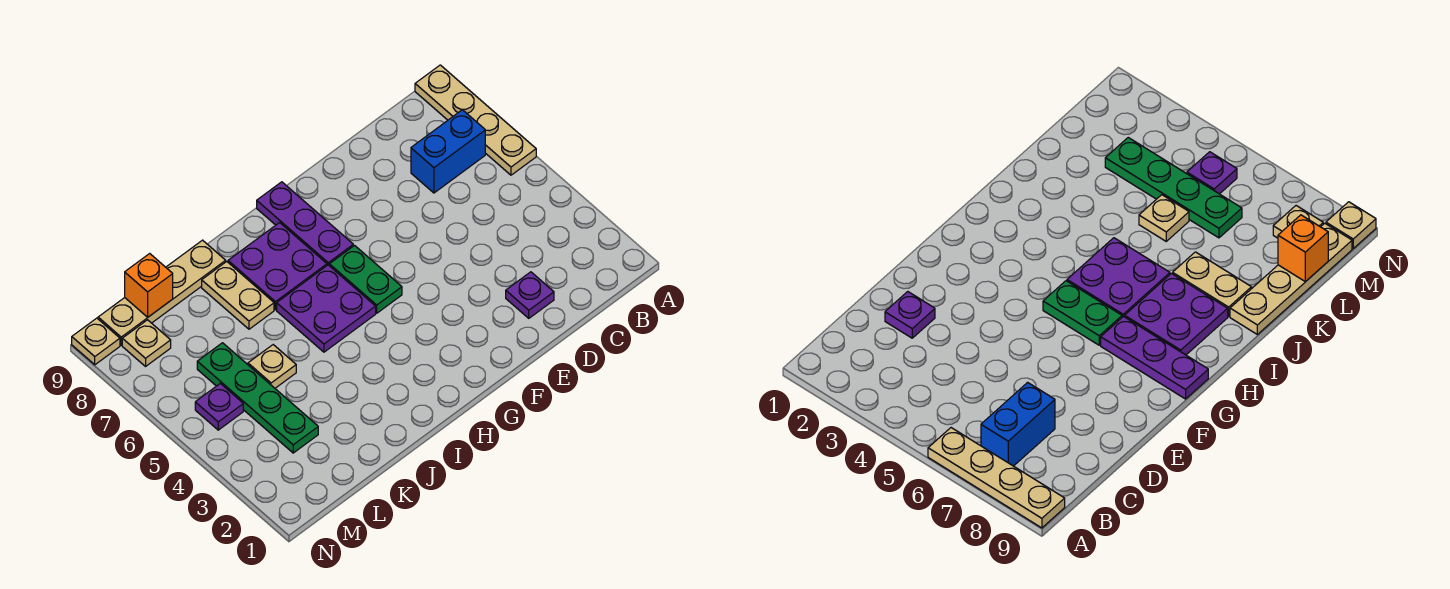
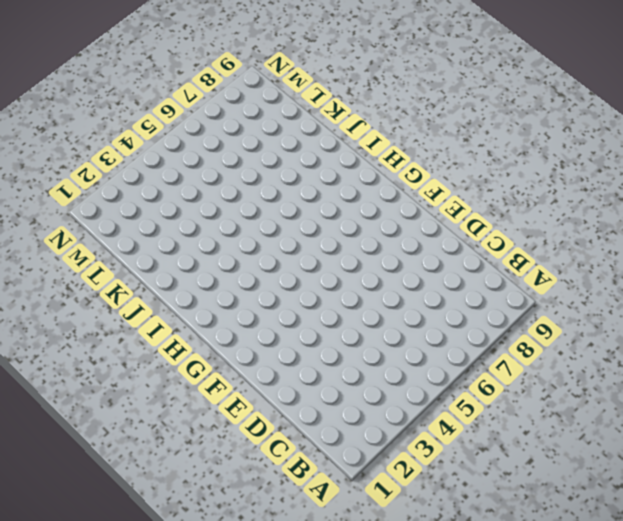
none -> tan plate A6:A9 level 1
none -> blue brick B7:C7 level 1
none -> purple plate D2 level 1

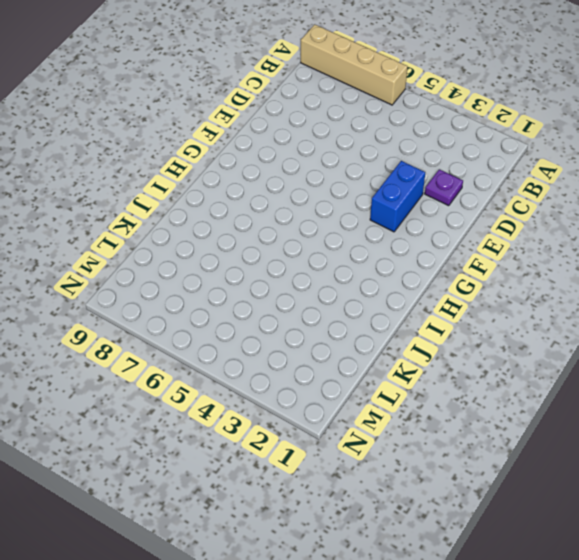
tan brick A6:A9 level 1 -> tan plate A6:A9 level 1
blue brick E3:F3 level 1 -> blue brick B7:C7 level 1
none -> green plate G5:G6 level 1
none -> purple plate G7:G9 level 1
none -> purple plate H5:I6 level 1

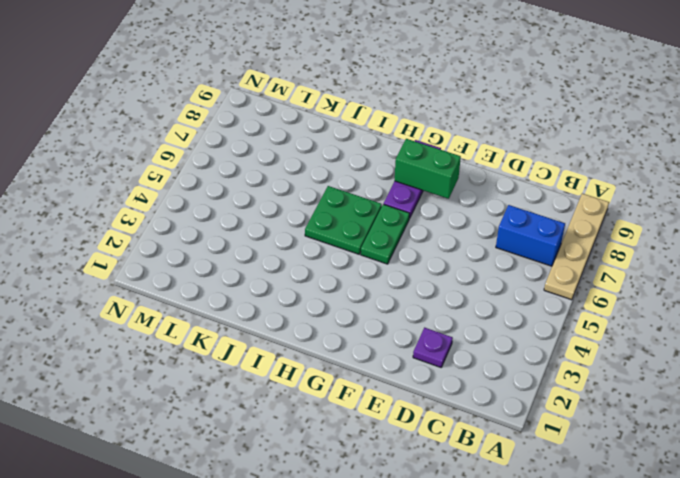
green brick F8:G8 level 2 -> none
green plate H5:I6 level 1 -> purple plate H5:I6 level 1
none -> purple plate H7:I8 level 1
none -> tan plate J7:J8 level 1
none -> tan plate J9:M9 level 1

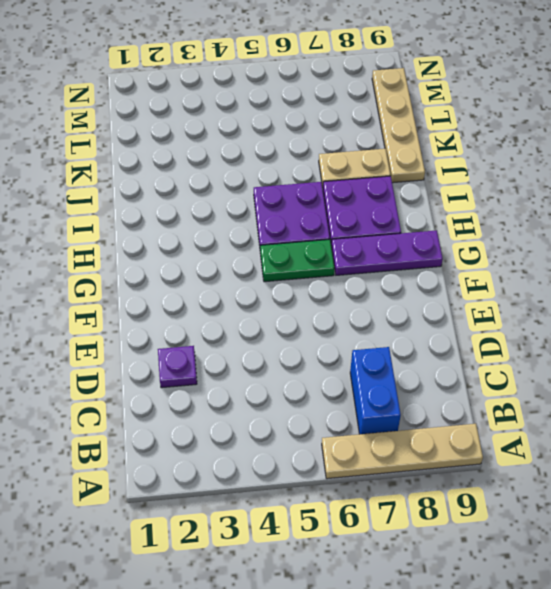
none -> tan plate K5 level 1
none -> green plate L3:L6 level 1
none -> purple plate M5 level 1

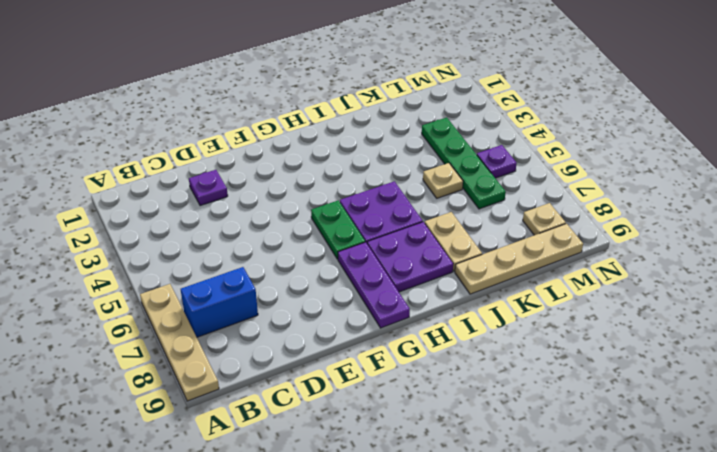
none -> tan plate N9 level 1
none -> orange brick L9 level 2

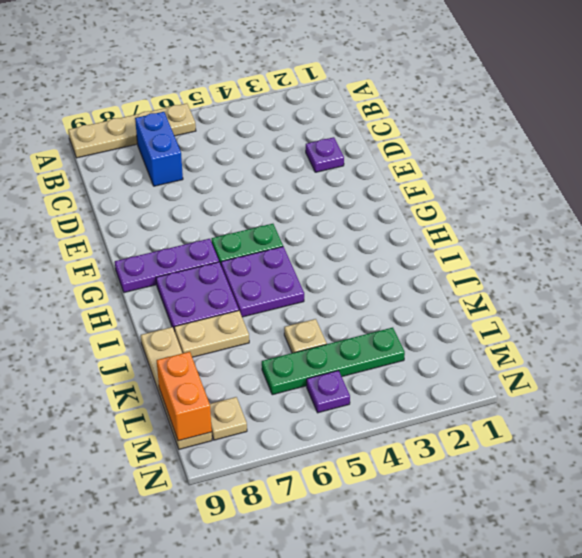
orange brick L9:M9 level 2 -> orange brick L9 level 2
none -> tan plate N9 level 1

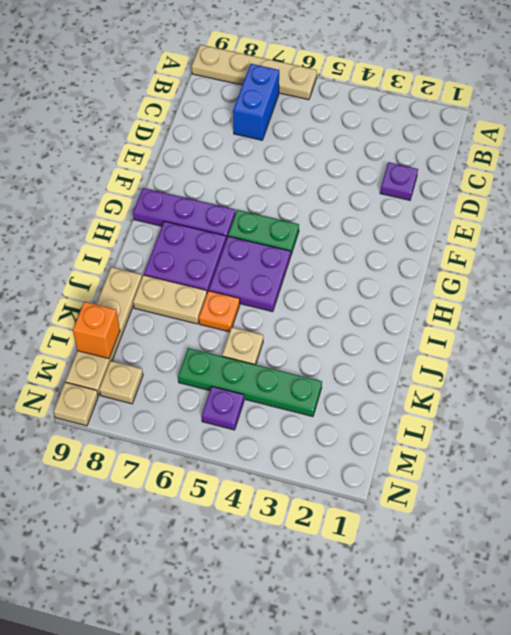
orange plate J6 level 1 -> none

